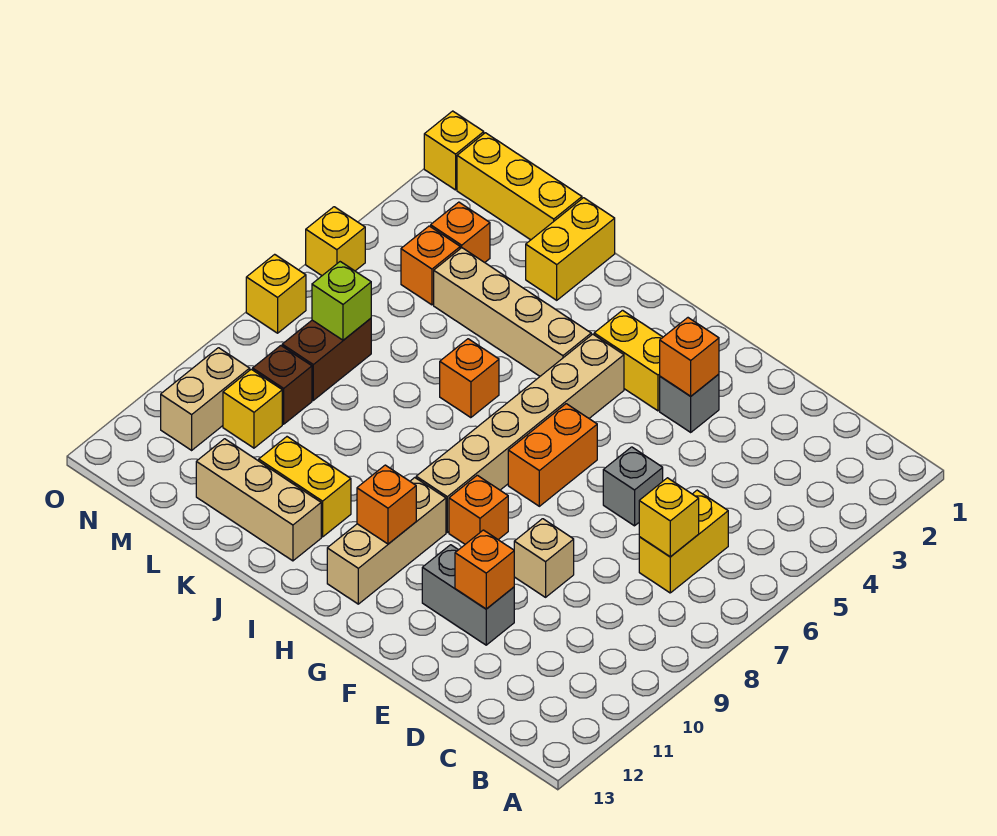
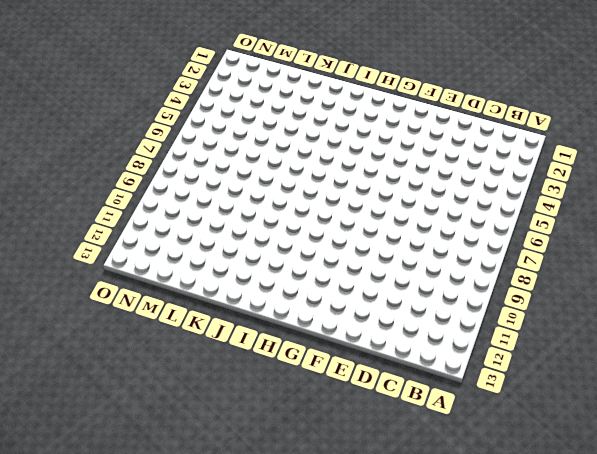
none -> yellow brick C6:C7 level 1
none -> grey brick E6 level 1
none -> tan brick E9 level 1
none -> grey brick E11:F11 level 1

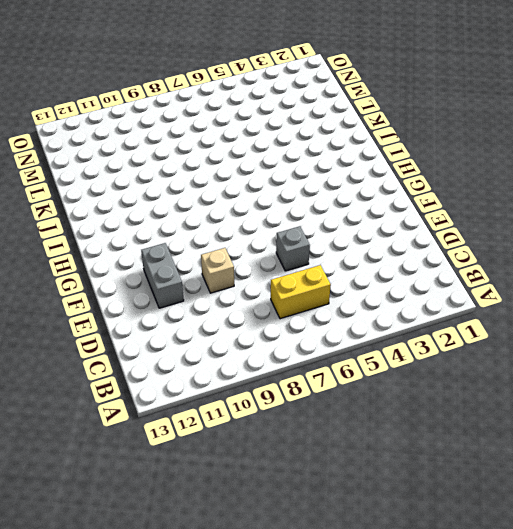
none -> grey brick F3 level 1
none -> yellow brick G3:H3 level 1
none -> orange brick G6:G7 level 1
none -> orange brick G9 level 1

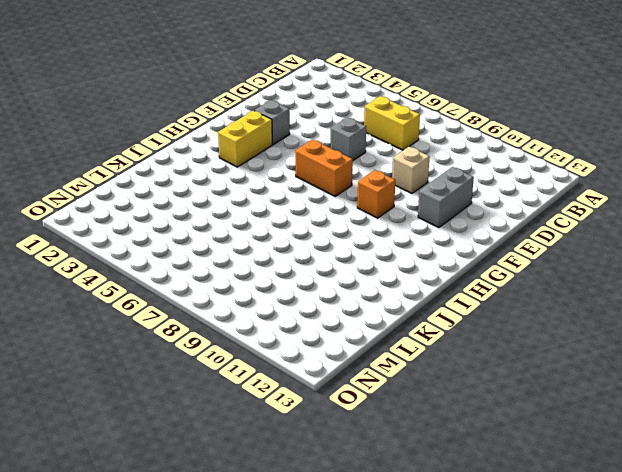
none -> tan brick H4:H9 level 1
none -> tan brick H10:H12 level 1
none -> tan brick I4:L4 level 1
none -> orange brick J6 level 1

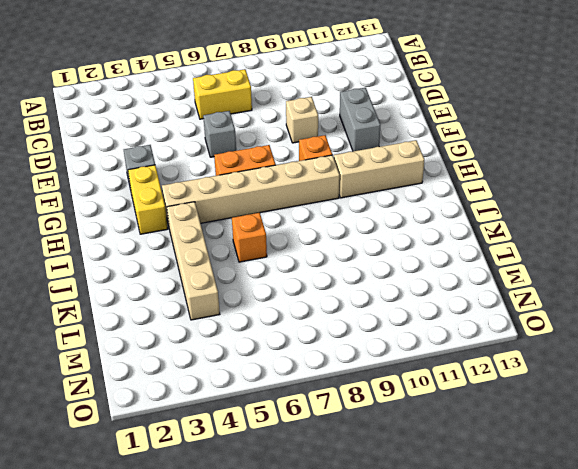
none -> yellow brick J11:K11 level 1
none -> tan brick J12:L12 level 1
none -> yellow brick K1:K2 level 1
none -> yellow brick L1:N1 level 1

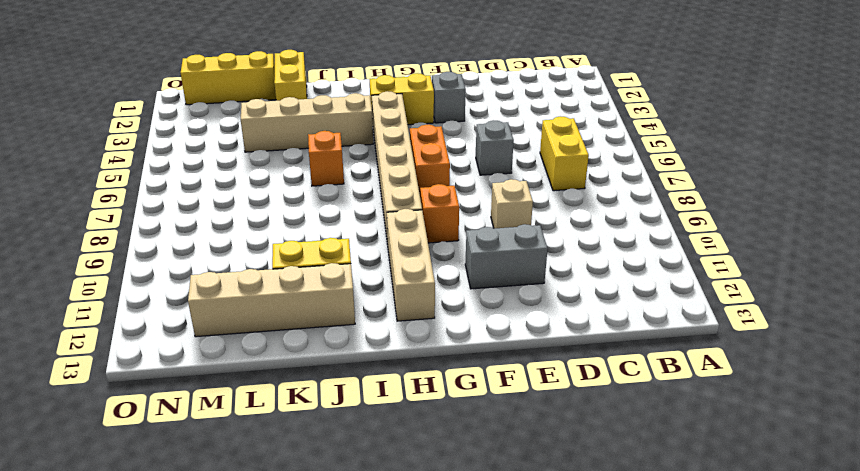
tan brick J12:M12 level 1 -> tan brick J12:L12 level 1
none -> orange brick M3 level 1
none -> orange brick M4 level 1
none -> brown brick M7:M8 level 1
none -> brown brick M9 level 1

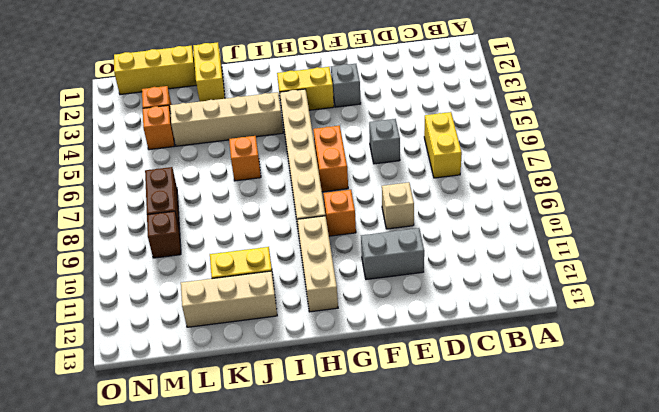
none -> yellow brick M10 level 1
none -> tan brick N10:N11 level 1
none -> yellow brick O1 level 1
none -> yellow brick O5 level 1

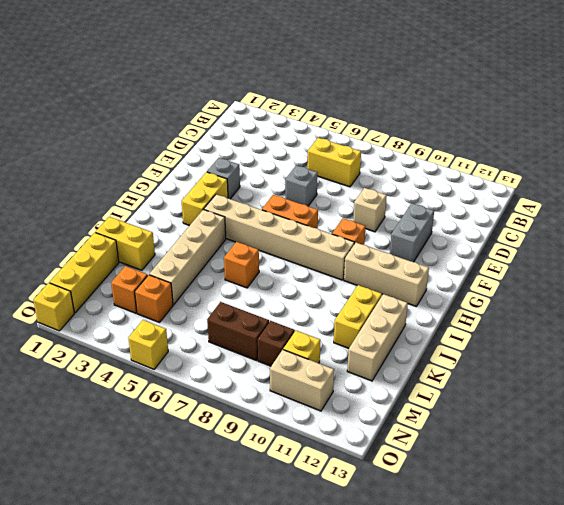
none -> yellow brick O7 level 1
none -> yellow brick C7 level 2
none -> orange brick E11 level 2
none -> orange brick F3 level 2

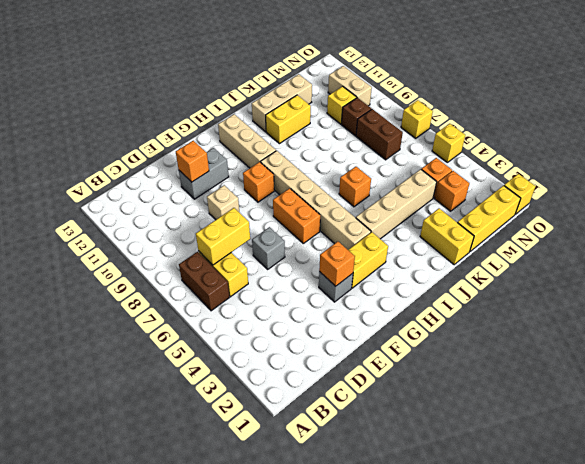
brown brick B6:B7 level 1 -> none
yellow brick C7:D7 level 2 -> yellow brick C7 level 2
none -> orange brick H11 level 2
none -> lime brick M7 level 2

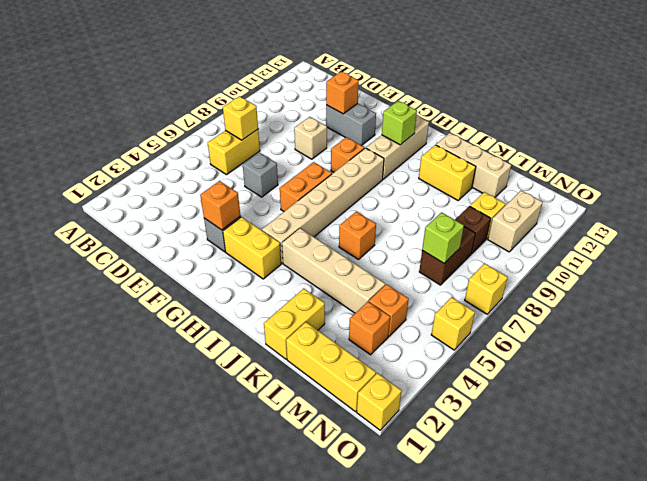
lime brick H11 level 2 -> orange brick H11 level 2

